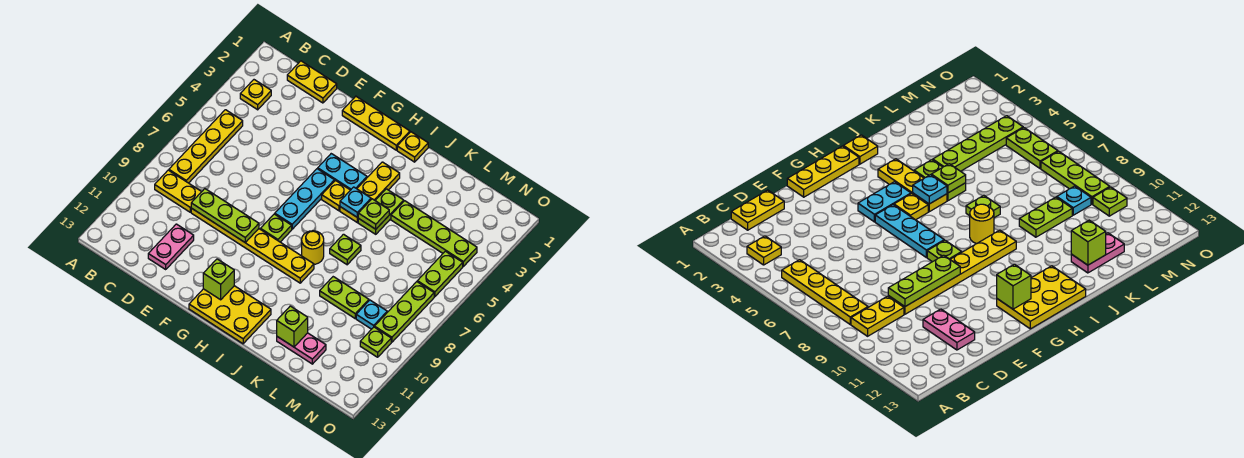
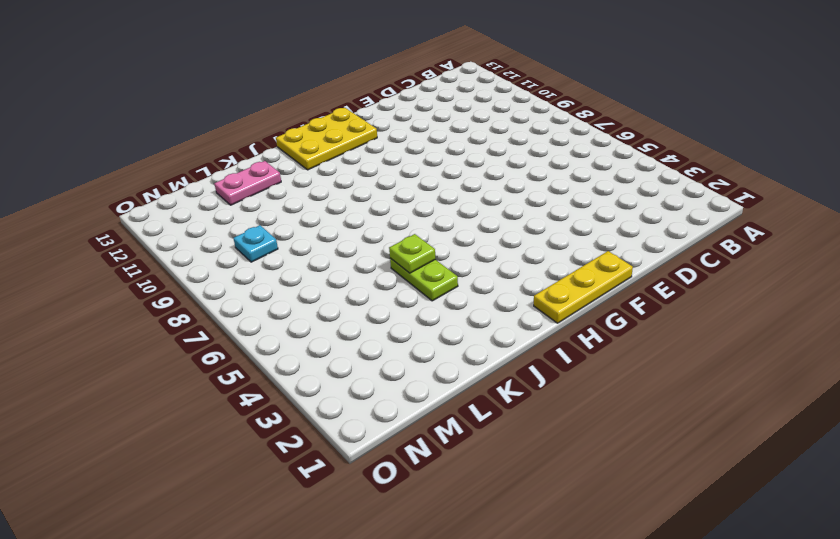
none -> yellow plate B3 level 1
none -> yellow plate B5:B8 level 1
none -> yellow plate B9:C9 level 1

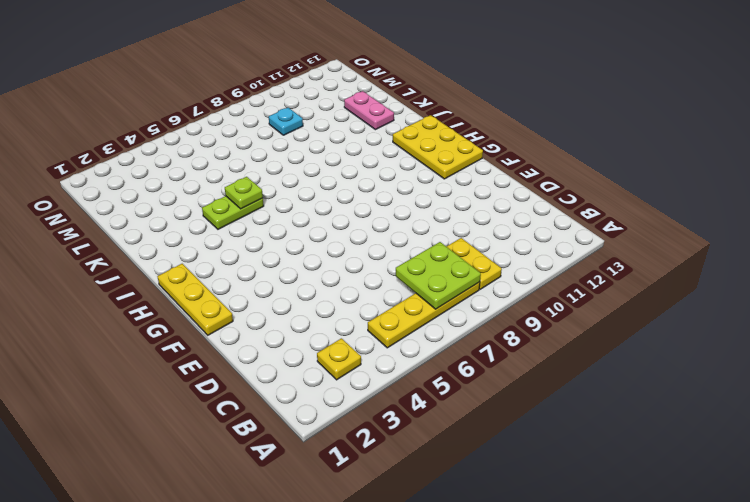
lime plate B7:C8 level 2 -> none
none -> yellow plate C1:D1 level 1
none -> yellow plate D9:I9 level 1
none -> pink plate D11:D12 level 1

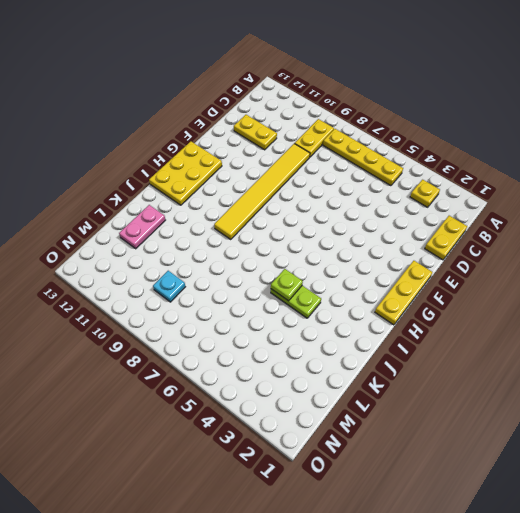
yellow tile D9:I9 level 1 -> yellow plate D9:I9 level 1
yellow plate D11:D12 level 1 -> pink plate D11:D12 level 1
none -> cyan plate G4:H4 level 1
none -> cyan plate G5:G7 level 1
none -> lime plate G8 level 1

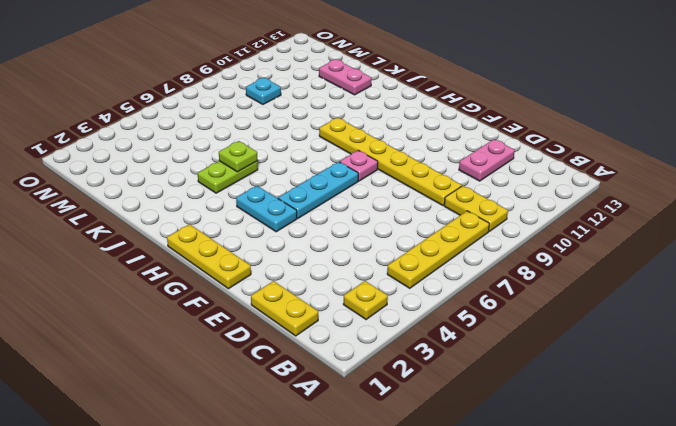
pink plate G8 level 1 -> lime plate G8 level 1
none -> yellow plate G12:I13 level 1
none -> yellow plate H5 level 1
none -> yellow plate I1 level 1

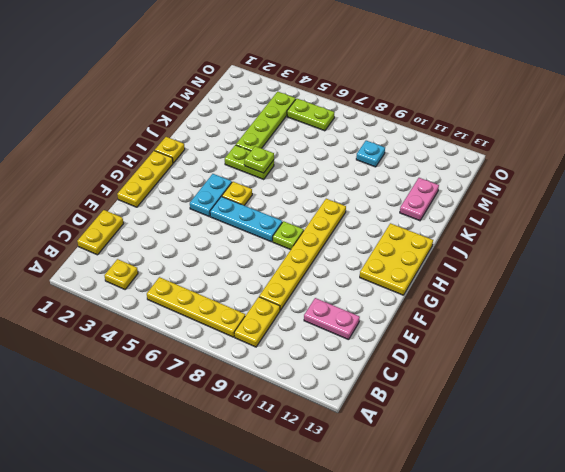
none -> yellow plate I3:I5 level 1
none -> yellow round brick I8 level 1
none -> lime plate J7 level 1

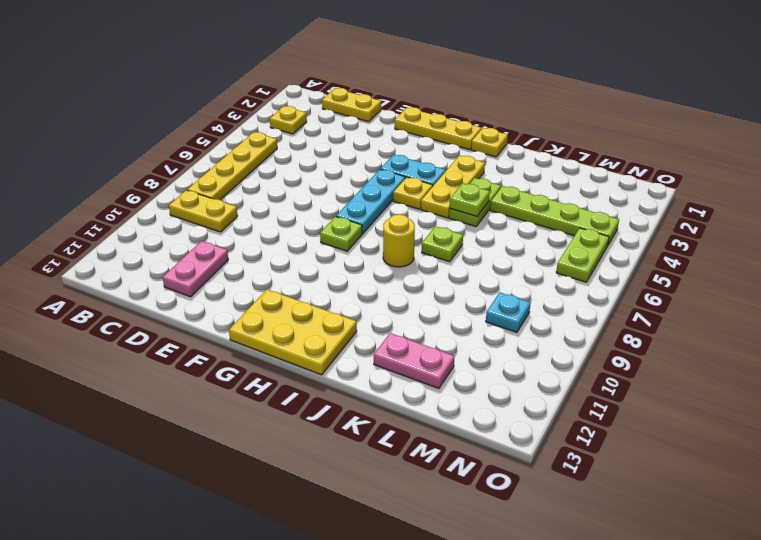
none -> yellow plate D9:I9 level 1
none -> lime plate K9:L9 level 1
none -> lime plate N7:N9 level 1

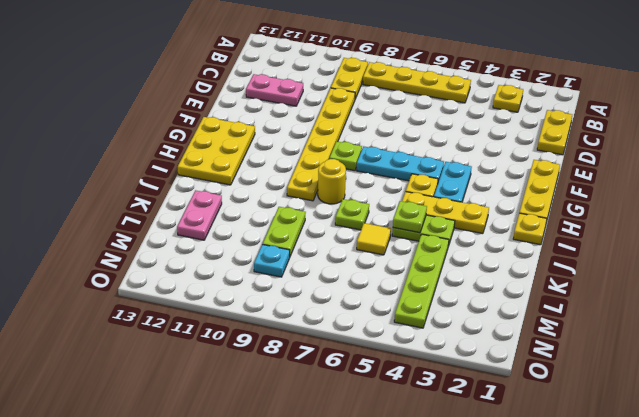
yellow tile K6 level 1 -> none
none -> lime plate N5:N6 level 1
none -> lime plate N7:N9 level 1
none -> lime plate N10 level 1

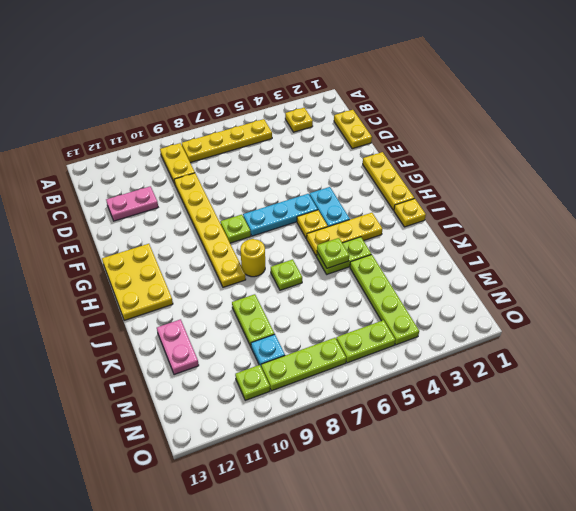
none -> lime plate D9:F9 level 2
none -> lime brick G12 level 2
none -> cyan plate I5 level 2

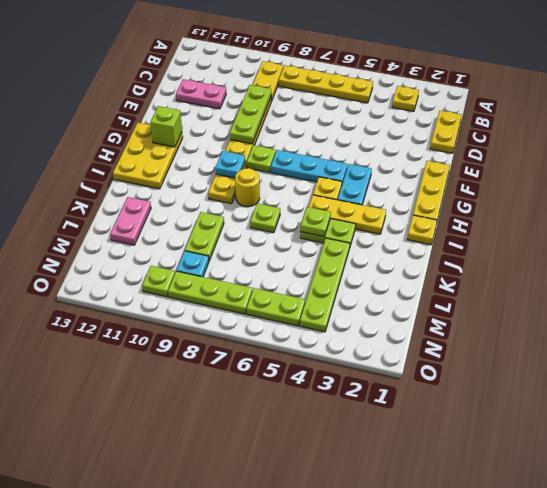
cyan plate H9 level 2 -> cyan plate I5 level 2
none -> lime brick K12 level 2

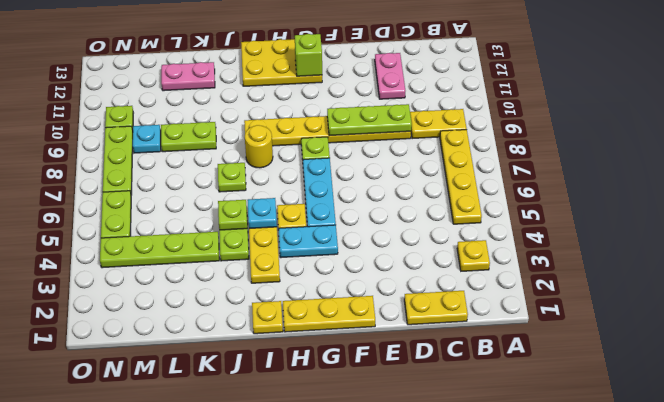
none -> lime brick K12 level 2

